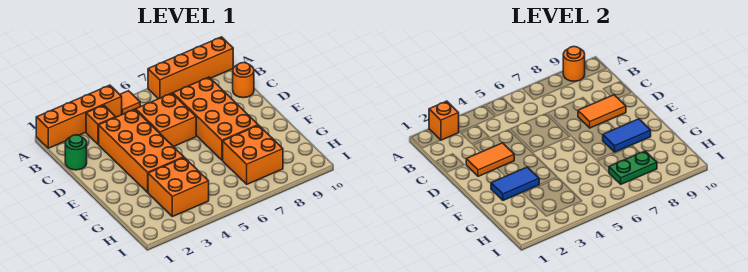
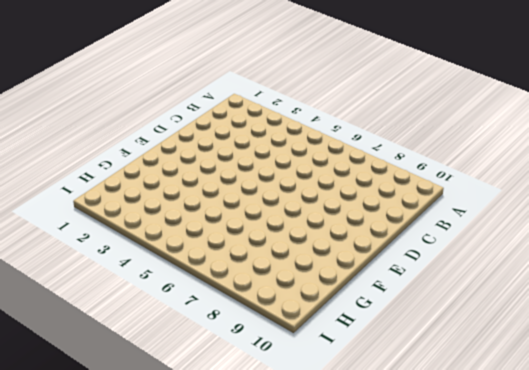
none -> orange brick A1:A4 level 1
none -> orange tile A5 level 1
none -> orange brick A7:A10 level 1

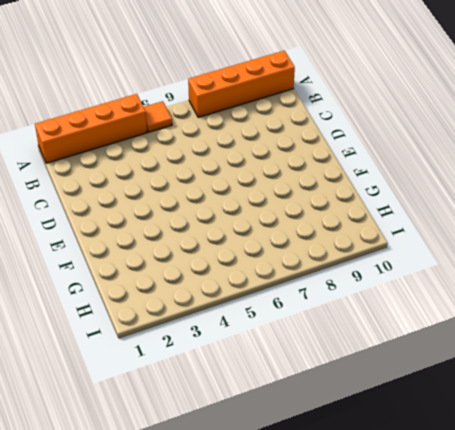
none -> orange brick B3 level 1
none -> green round brick C1 level 1
none -> orange brick C3:F4 level 1

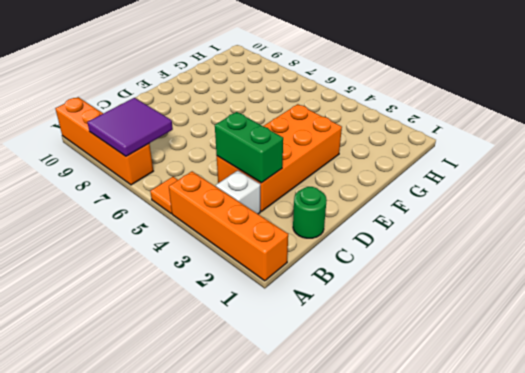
purple tile A7:B8 level 2 -> none
white brick B3 level 1 -> orange brick B3 level 1
green brick C3:C4 level 2 -> none
none -> orange brick C5:D6 level 1
none -> orange brick C7:F8 level 1
none -> orange round brick C10 level 1

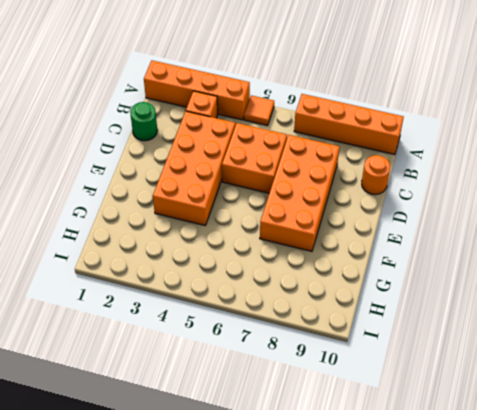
none -> orange brick G3:H4 level 1
none -> orange brick G7:H8 level 1
none -> orange brick A2 level 2

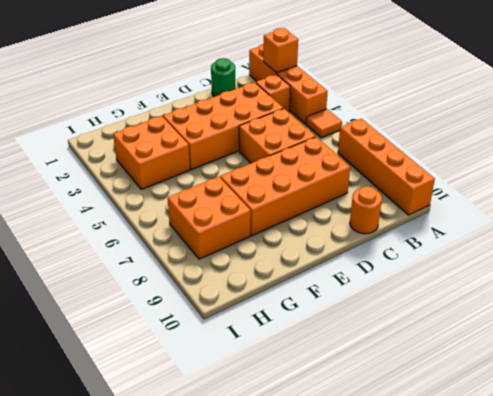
none -> orange round brick A9 level 2
none -> orange tile D2:D3 level 2
none -> orange tile D8:D9 level 2

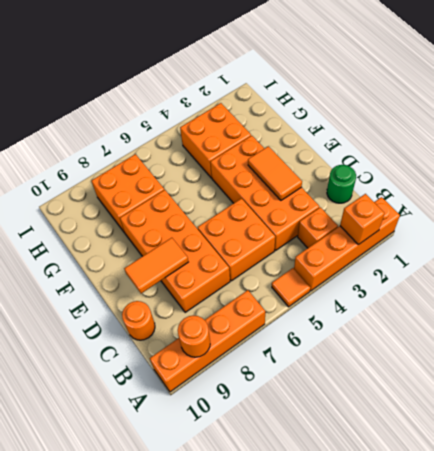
orange tile D3:E3 level 2 -> orange tile D2:D3 level 2
none -> blue tile F2:F3 level 2
none -> blue tile F8:F9 level 2
none -> green plate H7:H8 level 2

